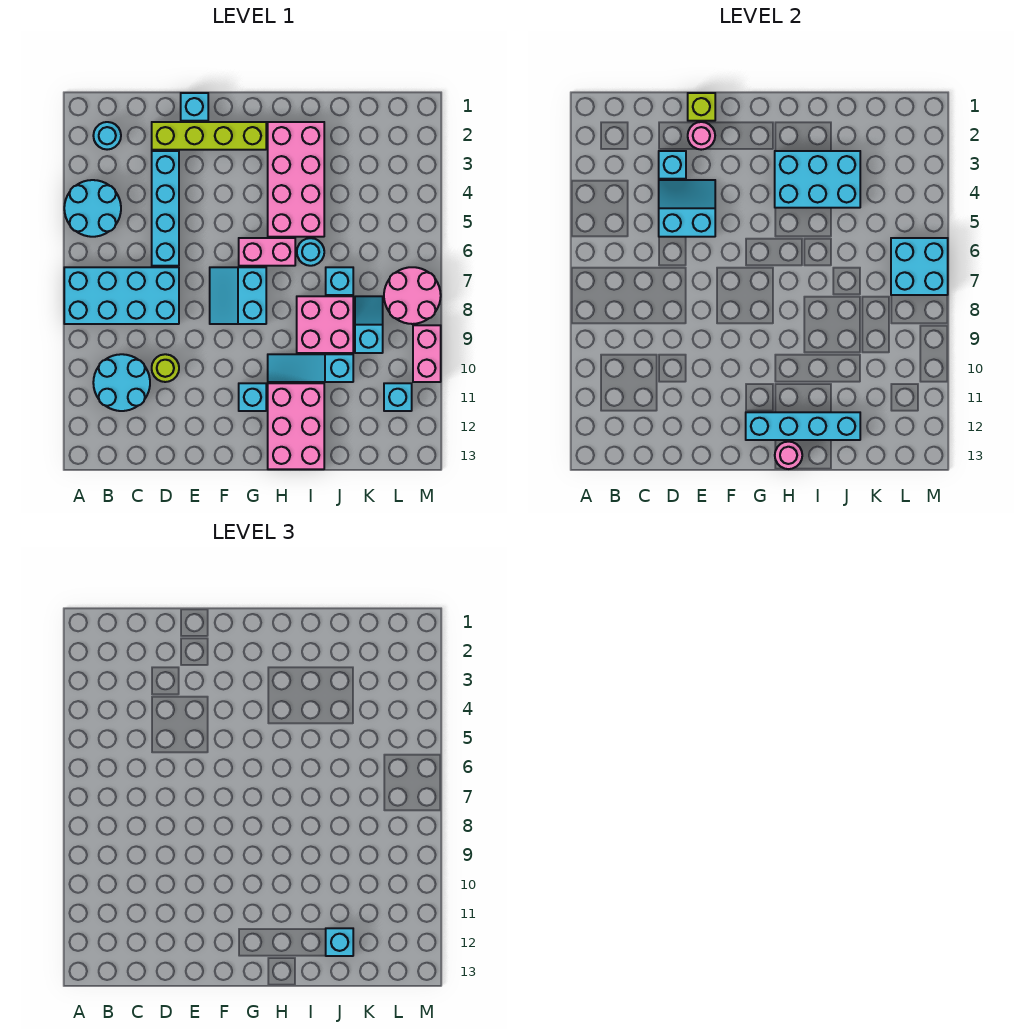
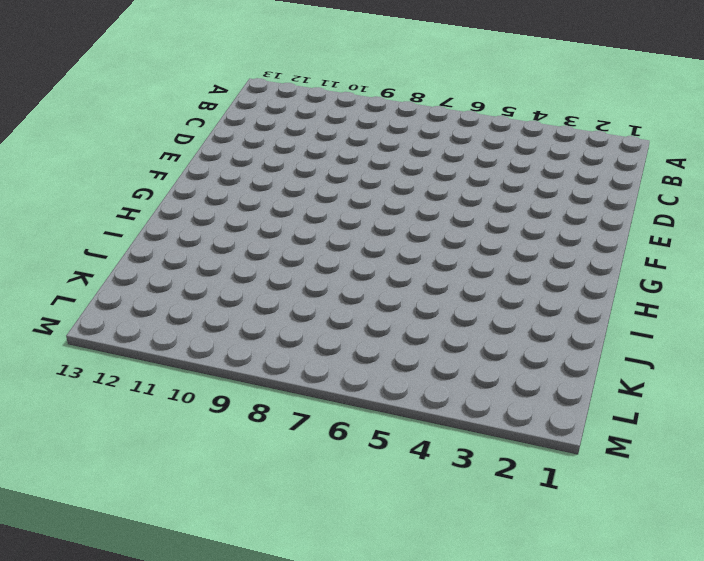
none -> cyan round brick A4:B5 level 1
none -> cyan brick A7:D8 level 1
none -> cyan round brick B2 level 1
none -> cyan round brick B10:C11 level 1

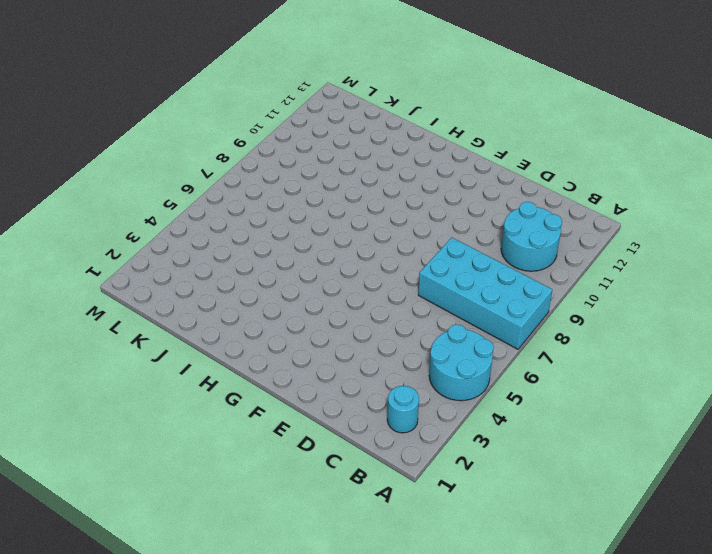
none -> lime brick D2:G2 level 1
none -> cyan brick D3:D6 level 1
none -> lime round brick D10 level 1
none -> cyan brick E1 level 1

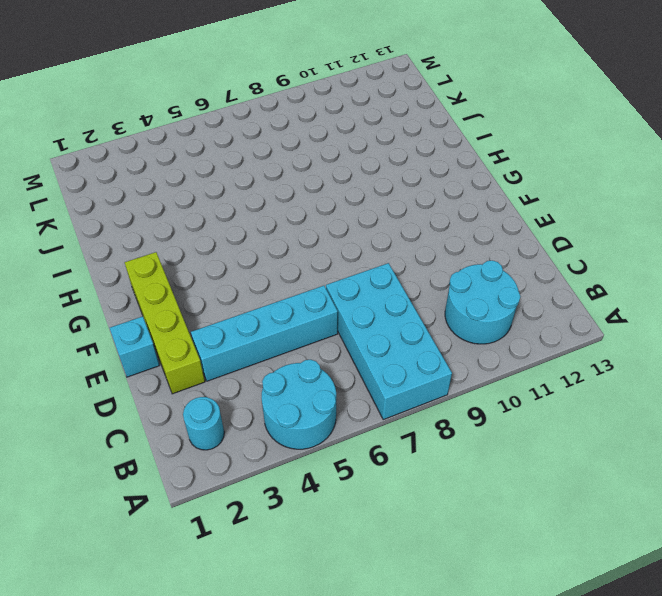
none -> lime round brick D10 level 1
none -> cyan slope F7:G8 level 1 top G
none -> pink brick G6:H6 level 1
none -> cyan brick G11 level 1

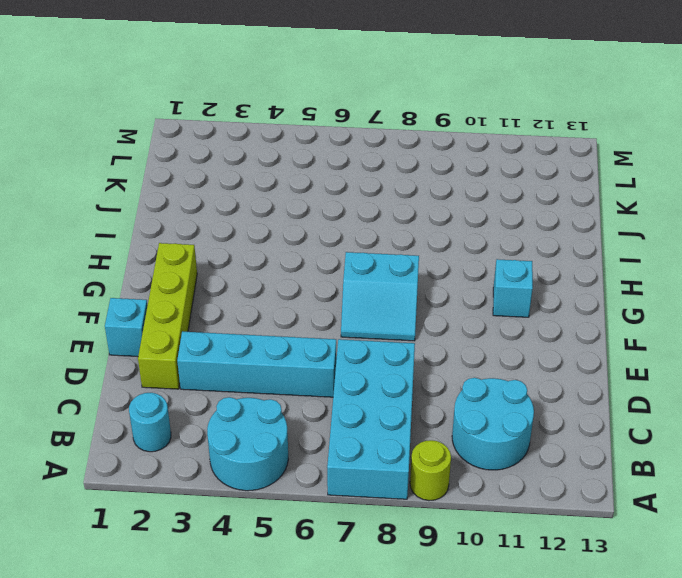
lime round brick A9 level 1 -> lime round brick D10 level 1
none -> pink brick G6:H6 level 1
none -> pink brick H2:I5 level 1
none -> cyan slope H10:J10 level 1 top J
none -> pink brick H11:I13 level 1

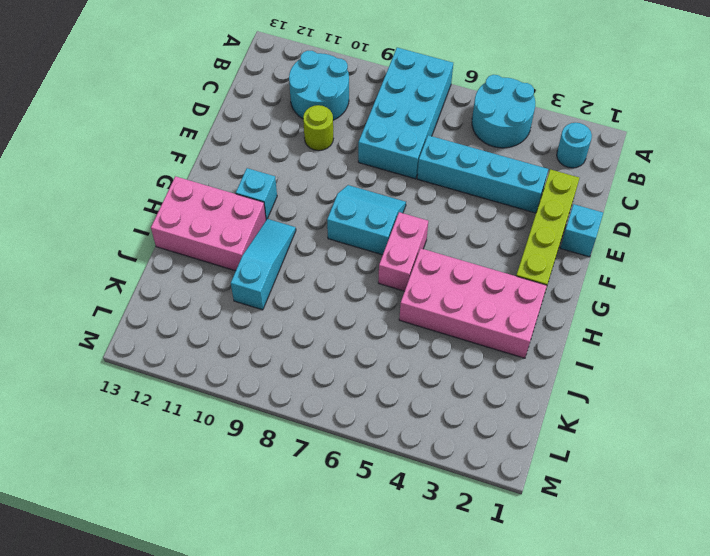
none -> cyan round brick I6 level 1
none -> pink brick I8:J9 level 1
none -> cyan brick J7 level 1
none -> cyan slope K8:K9 level 1 top 9

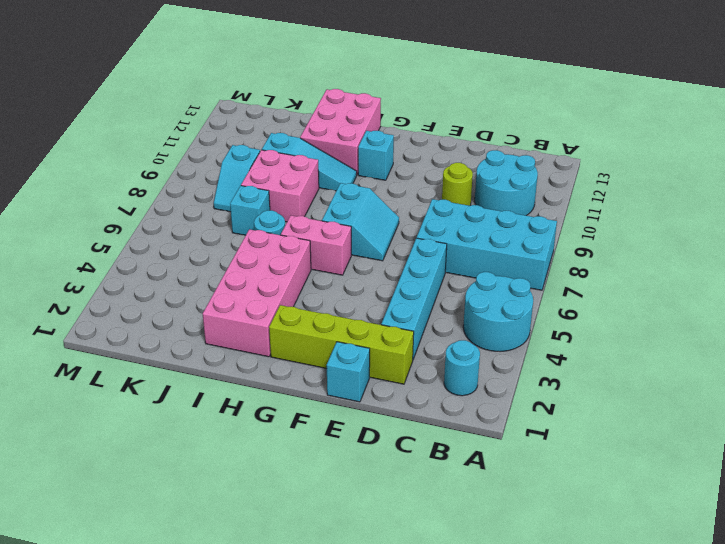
none -> pink round brick L7:M8 level 1
none -> cyan brick L11 level 1
none -> pink brick M9:M10 level 1
none -> cyan brick D3 level 2

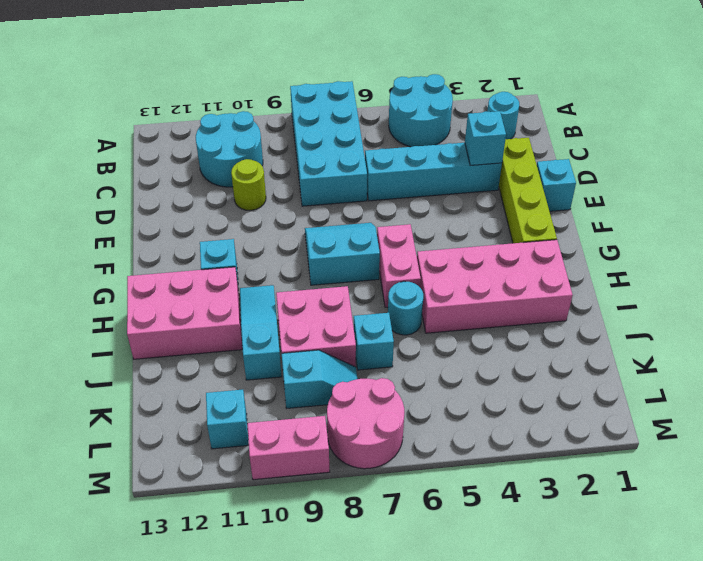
none -> cyan slope D4:E5 level 2 top 5
none -> lime brick E1 level 2
none -> pink round brick E2 level 2
none -> cyan brick G12:J12 level 2

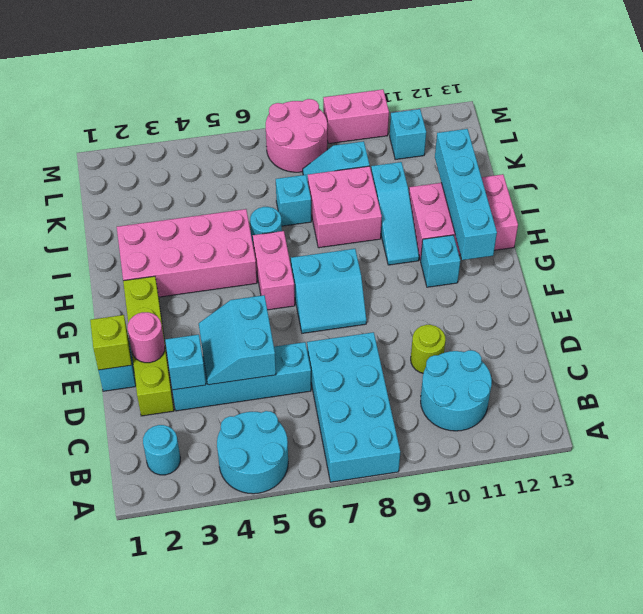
none -> cyan brick H3:J4 level 2
none -> pink round brick H13 level 2
none -> cyan brick L6:M7 level 2
none -> cyan brick J12 level 3

